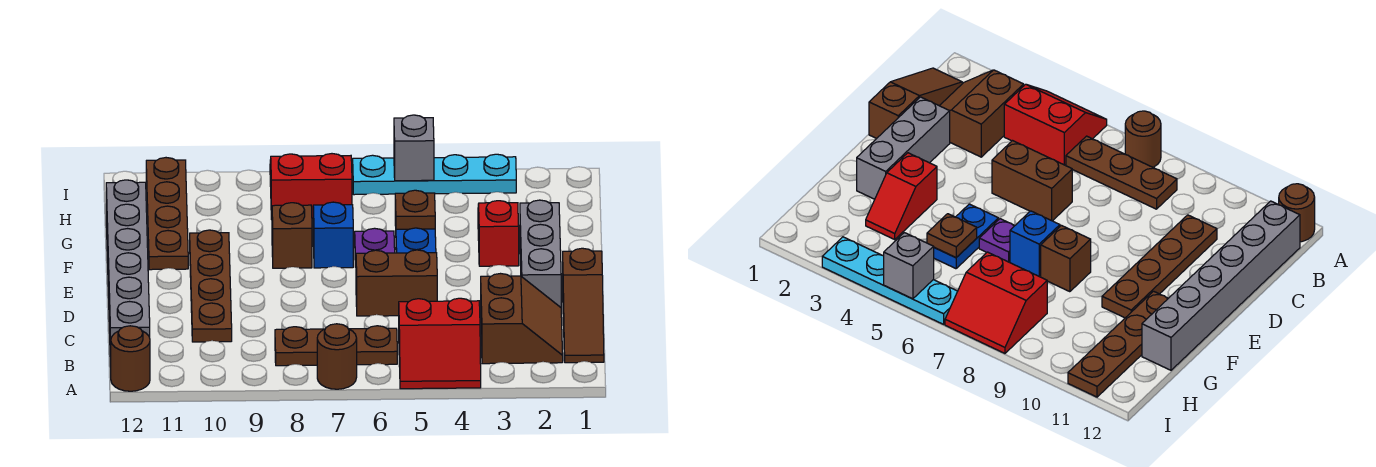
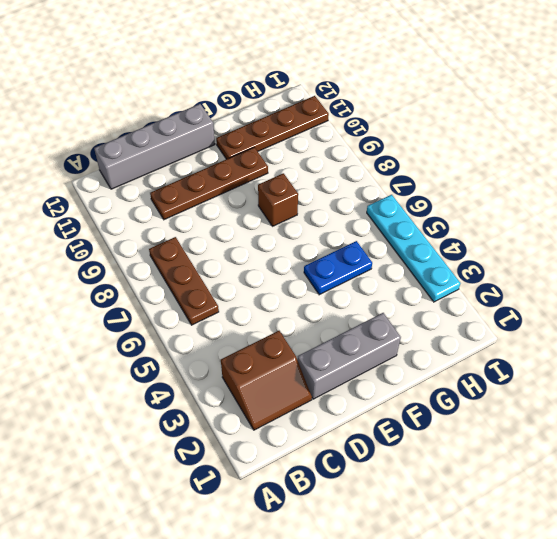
grey brick B12:E12 level 1 -> grey brick B12:G12 level 1
none -> red slope A4:B5 level 1 top B
none -> brown round brick A7 level 1
none -> brown round brick A12 level 1

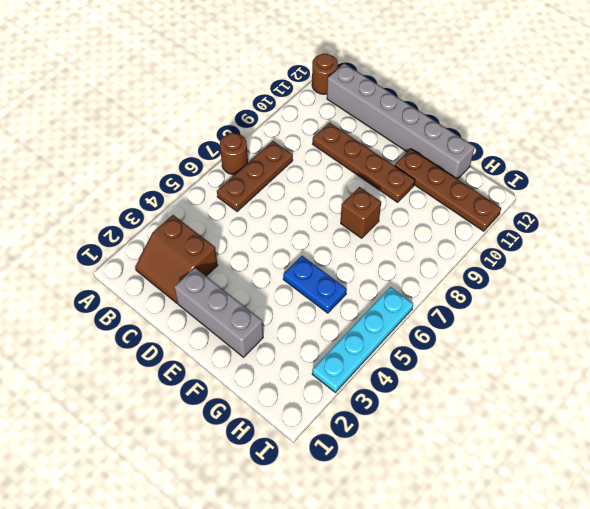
none -> red slope A4:B5 level 1 top B
none -> brown slope B1:D1 level 1 top D
none -> brown brick D5:D6 level 1

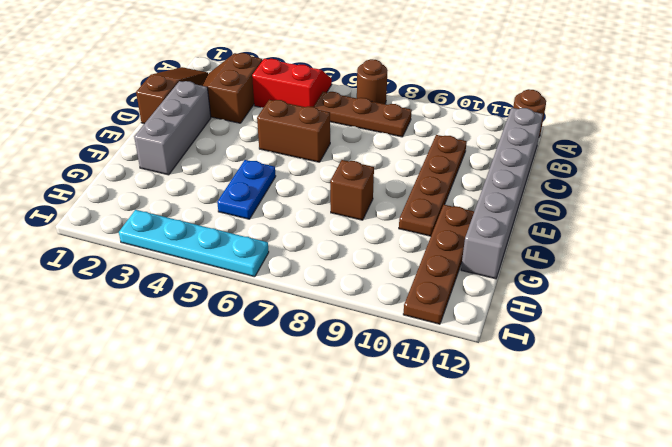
none -> red slope F3:G3 level 1 top F
none -> purple plate F6 level 1
none -> blue brick F7 level 1

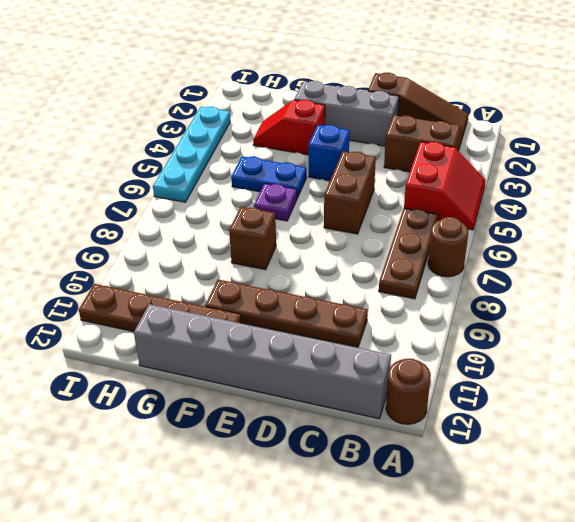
blue brick E4 level 1 -> blue brick F7 level 1
none -> red slope H7:I8 level 1 top H
none -> brown plate G5 level 2
none -> grey brick I5 level 2

